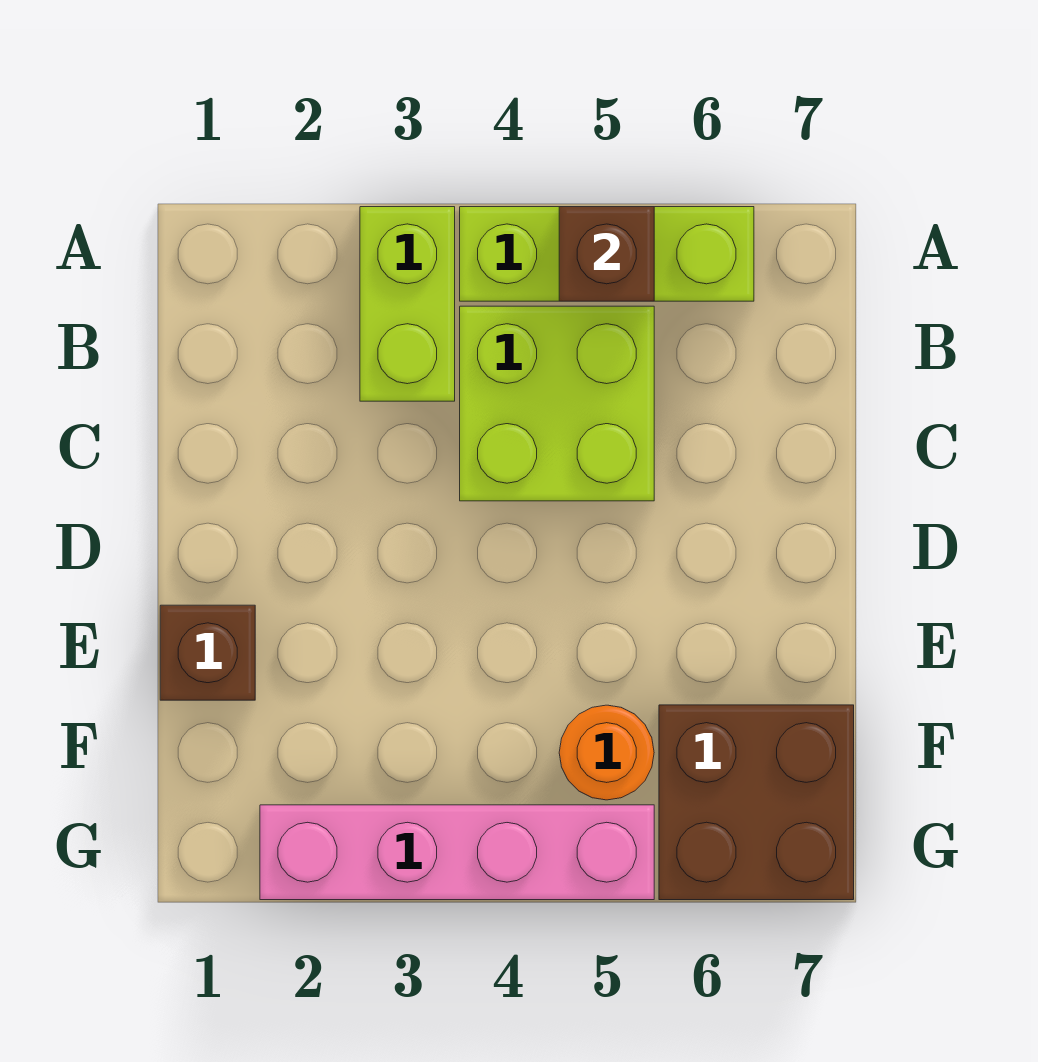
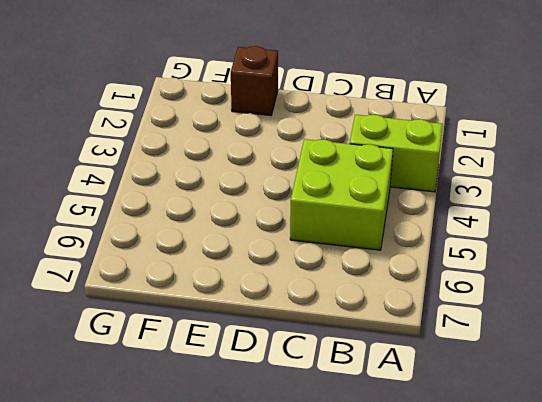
none -> lime brick A4:A6 level 1
none -> orange round brick F5 level 1

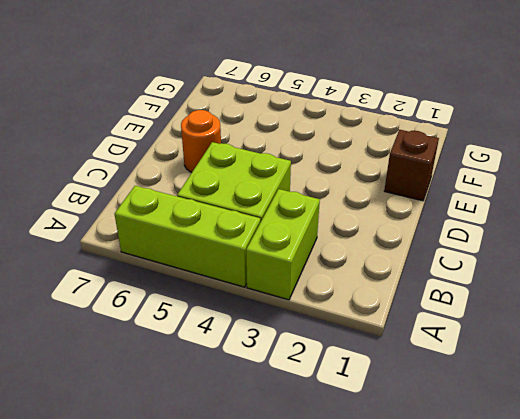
orange round brick D6 level 1 -> orange round brick F5 level 1
none -> brown brick F6:G7 level 1
none -> pink brick G2:G5 level 1

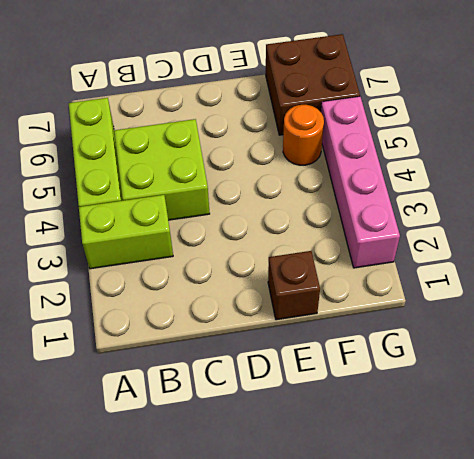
none -> brown brick A5 level 2

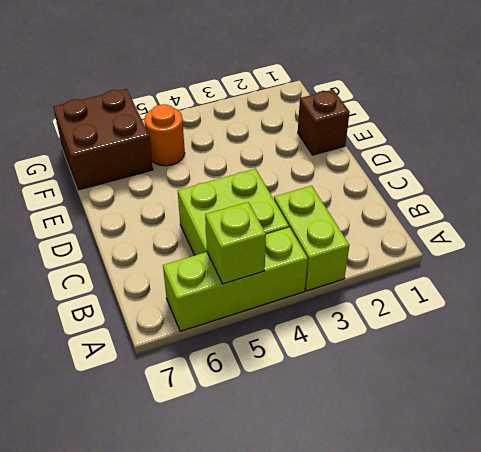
lime brick A5 level 2 -> brown brick A5 level 2
none -> pink brick G2:G5 level 1

